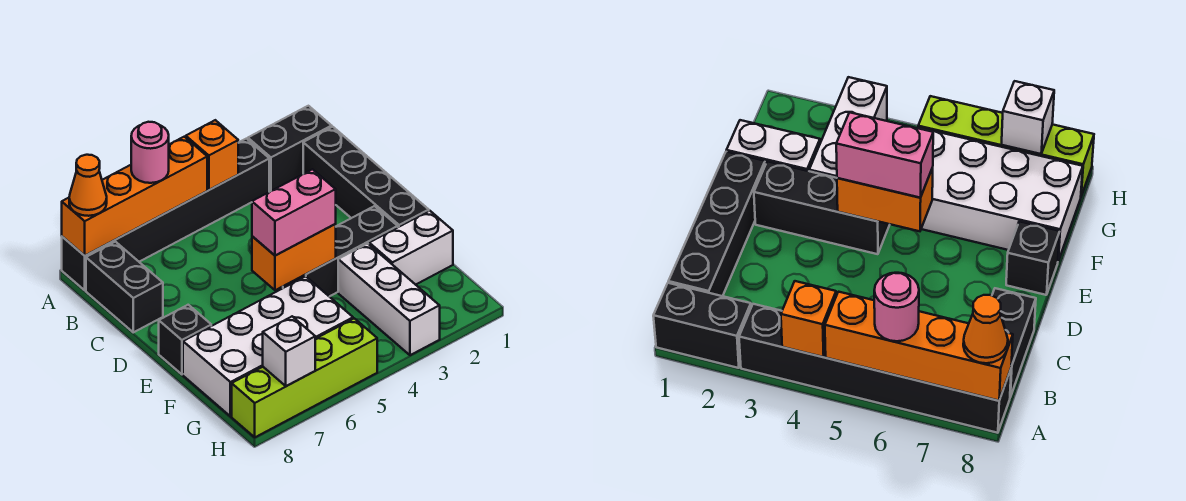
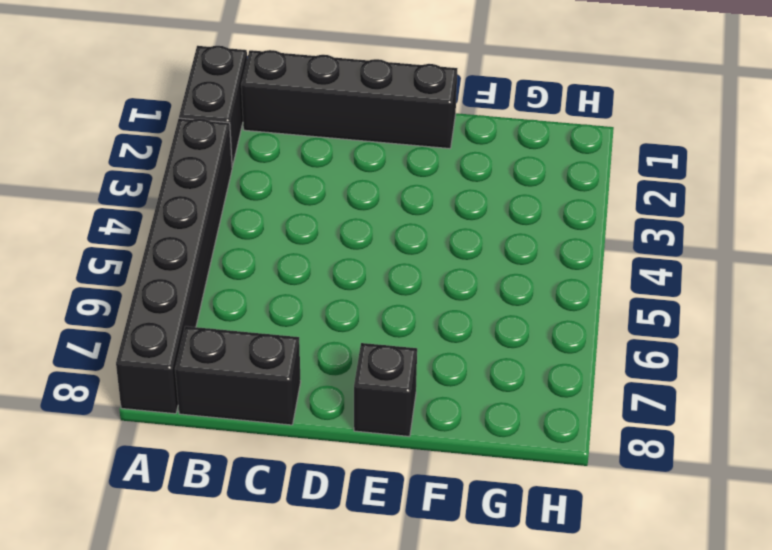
none -> black brick E2:E4 level 1
none -> white brick F1:F2 level 1
none -> white brick F3:H3 level 1

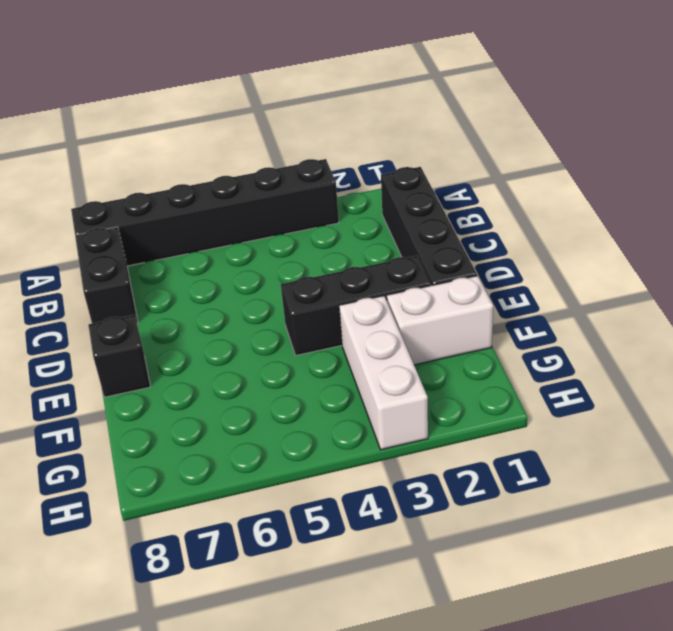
none -> black brick A1:A2 level 1
none -> white brick F5:G8 level 1
none -> lime brick H5:H8 level 1

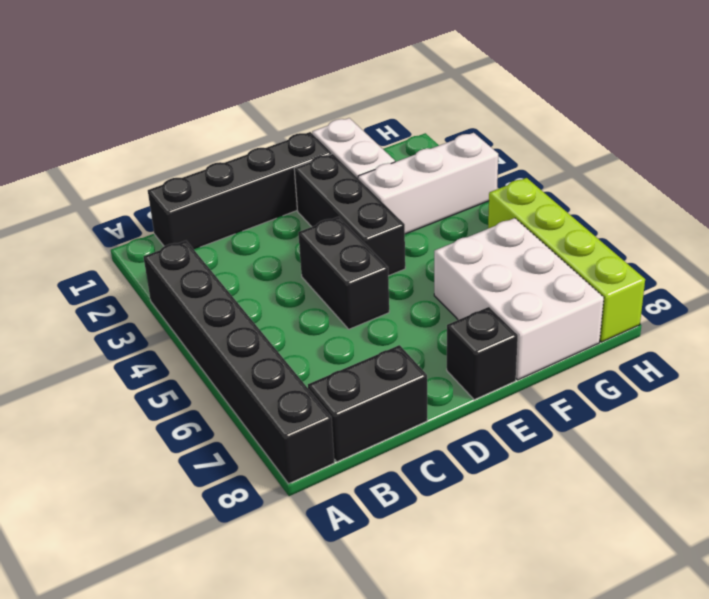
black brick D4:D5 level 1 -> black brick A1:A2 level 1
white brick F6:G8 level 1 -> white brick F5:G8 level 1
none -> orange brick A4 level 2
none -> orange brick A5:A8 level 2
none -> orange brick E4:E5 level 2

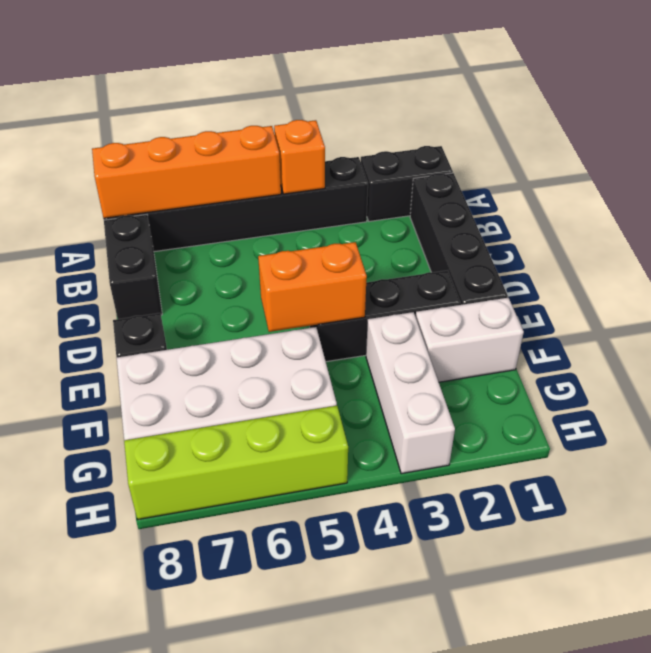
none -> white brick H7 level 2
none -> pink round brick A6 level 3
none -> orange cone A8 level 3

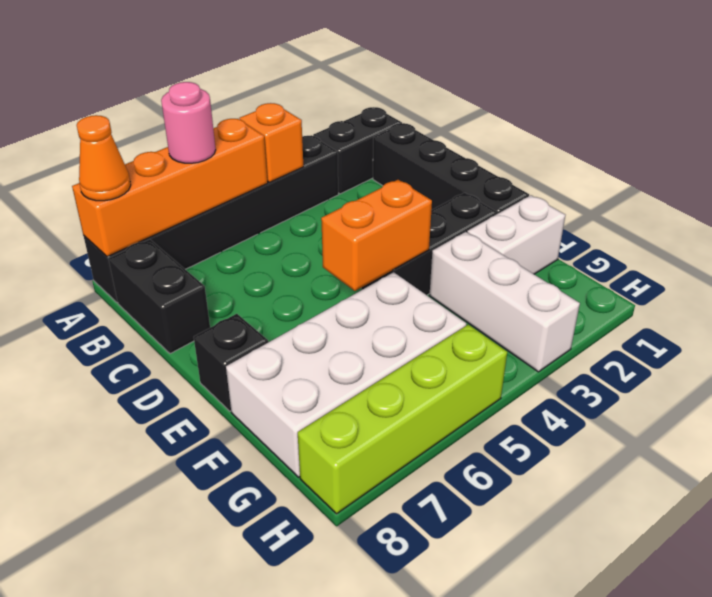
none -> white brick H7 level 2
none -> pink brick E4:E5 level 3

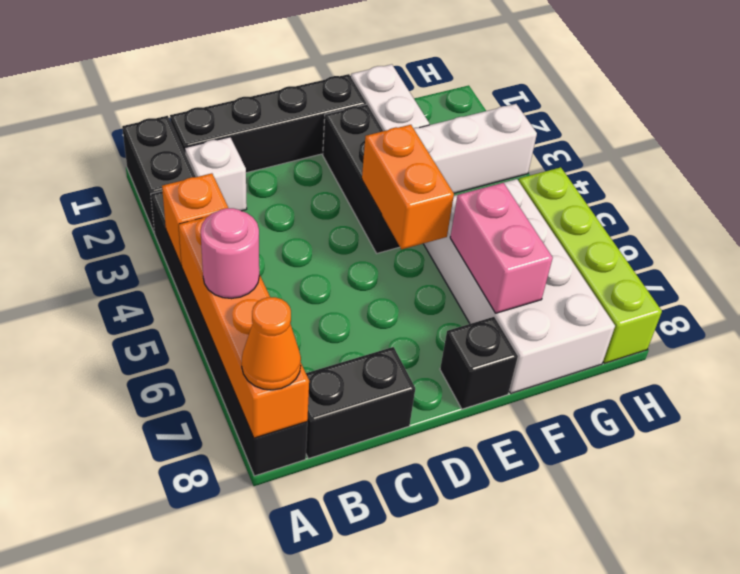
white brick B2 level 1 -> white brick H7 level 2
pink brick F6:F7 level 2 -> pink brick E4:E5 level 3

